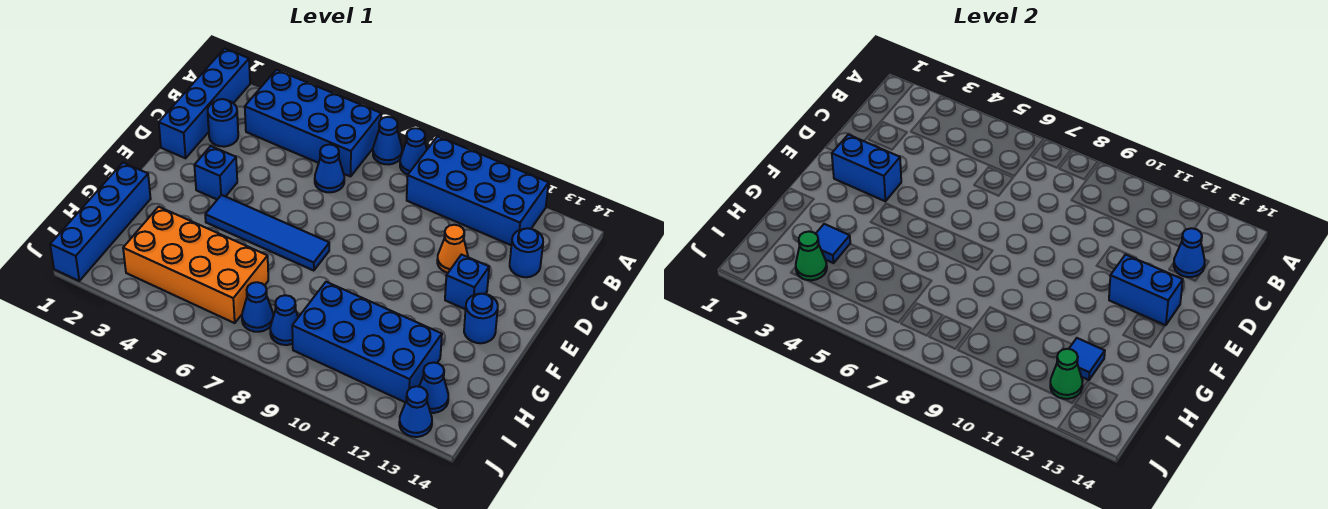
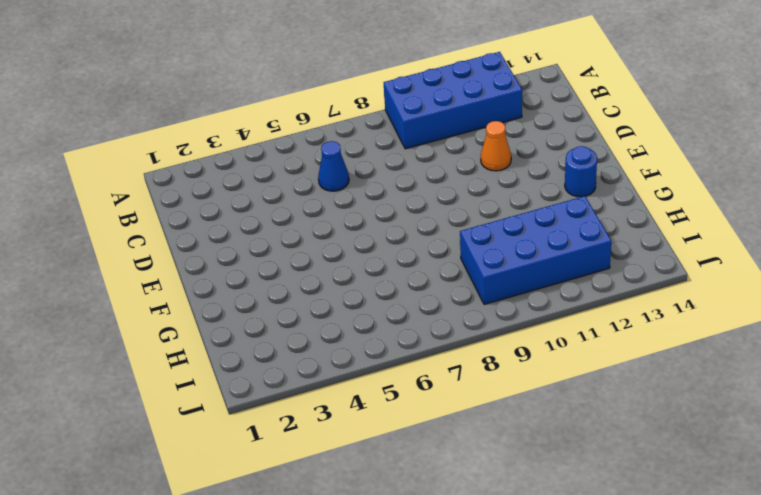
none -> blue brick A1:D1 level 1
none -> blue brick A3:B6 level 1
none -> blue cone A7 level 1

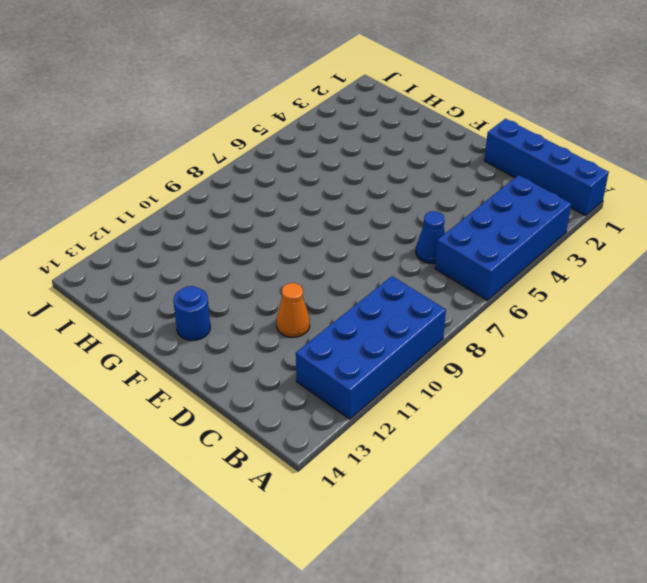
none -> blue cone A7 level 1
none -> blue cone A8 level 1
none -> blue round brick C2 level 1

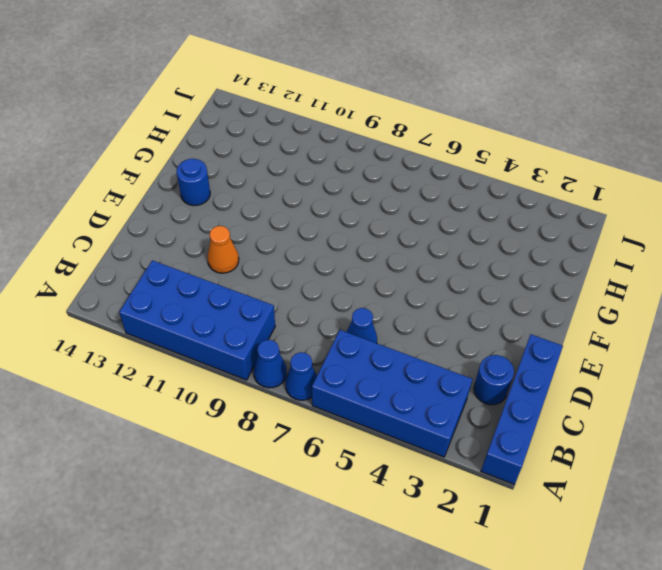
none -> blue round brick C13 level 1
none -> blue brick E3 level 1
none -> blue brick E12 level 1

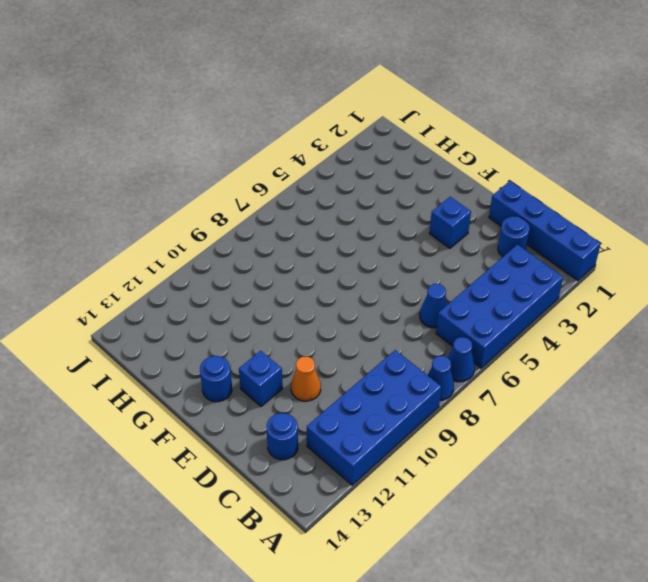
none -> blue tile F4:F7 level 1
none -> blue brick G1:J1 level 1
none -> orange brick H3:I6 level 1

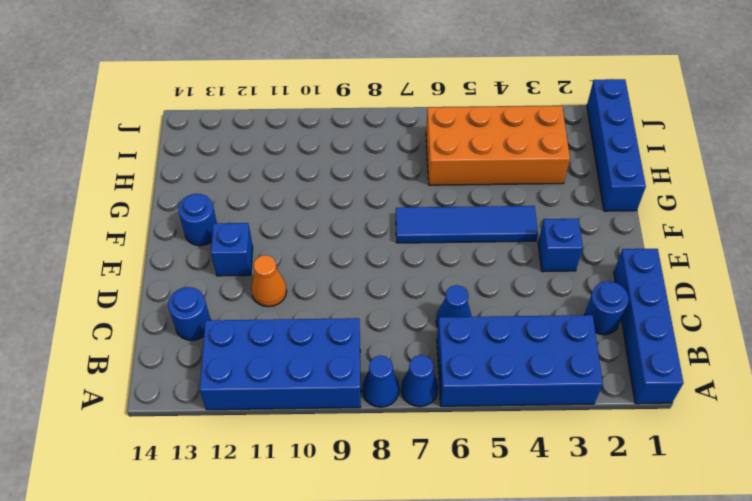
none -> blue brick H9:I12 level 1
none -> blue cone I7 level 1
none -> blue cone I8 level 1

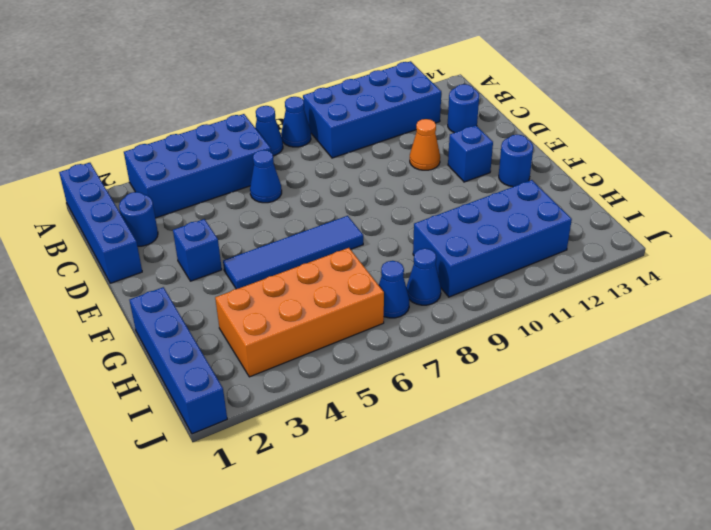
none -> blue cone I13 level 1
none -> blue cone J13 level 1
none -> blue cone C13 level 2

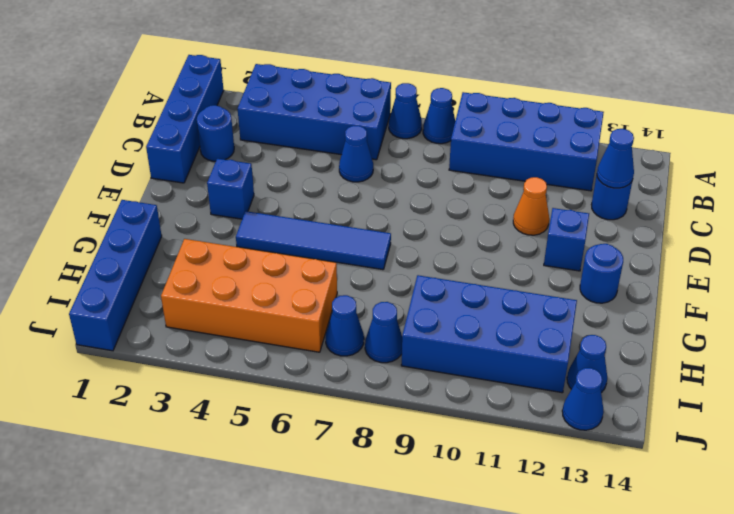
none -> blue brick E2:E3 level 2
none -> blue brick E12:E13 level 2
none -> blue tile H3 level 2

